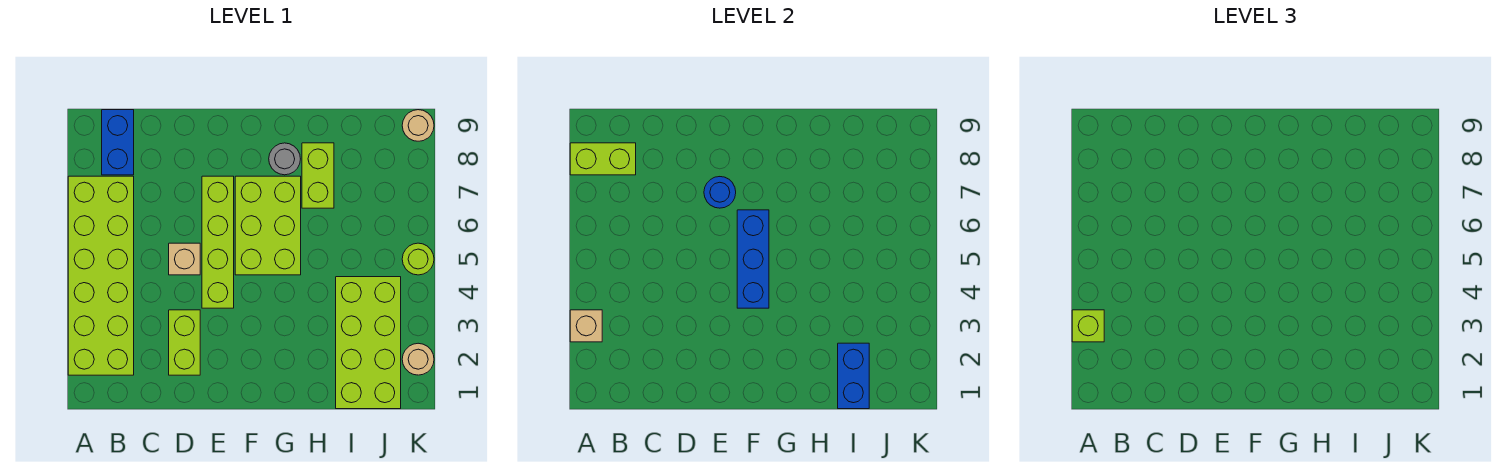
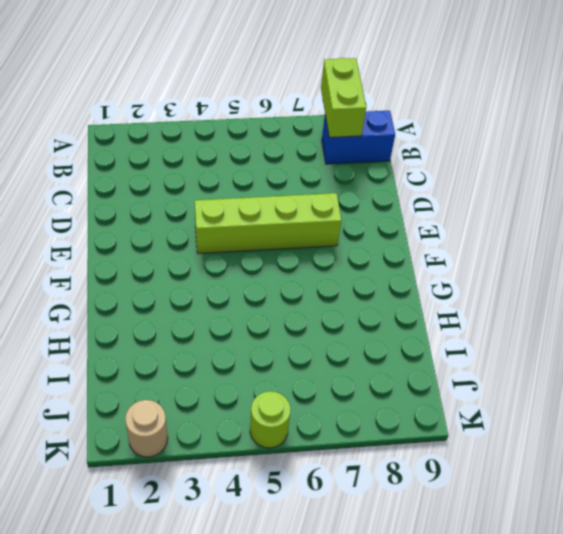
none -> lime brick A2:B7 level 1
none -> lime brick D2:D3 level 1
none -> tan brick D5 level 1

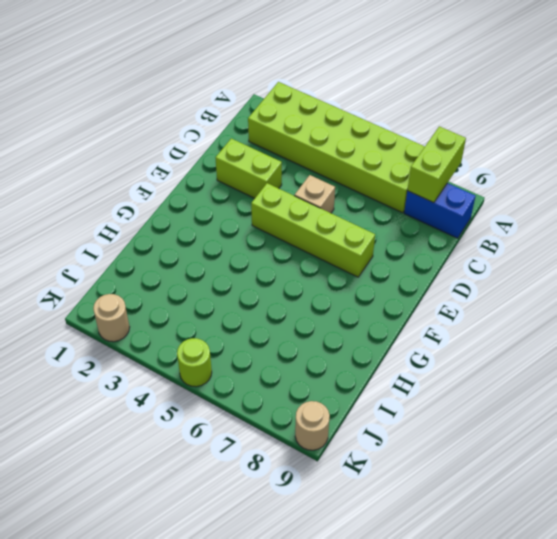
none -> lime brick F5:G7 level 1
none -> grey round brick G8 level 1
none -> lime brick H7:H8 level 1

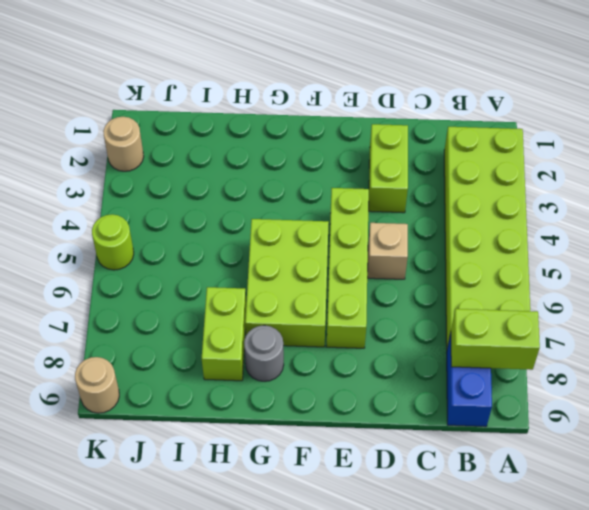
none -> lime brick I1:J4 level 1
none -> tan brick A3 level 2
none -> blue round brick E7 level 2

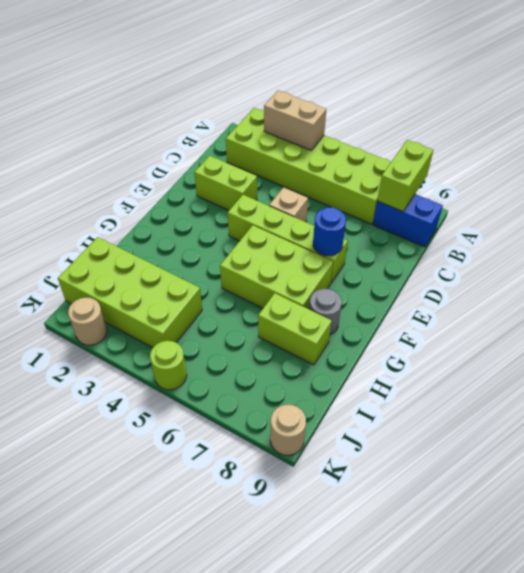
tan brick A3:A4 level 2 -> tan brick A3 level 2
none -> blue brick F4:F6 level 2
none -> blue brick I1:I2 level 2
none -> lime brick A3 level 3

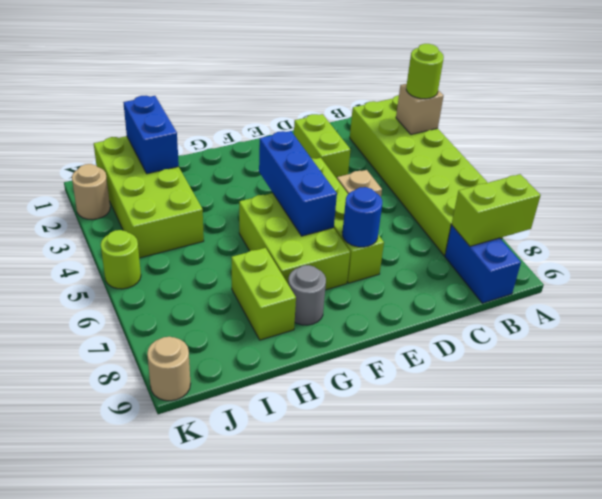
lime round brick A3 level 3 -> lime brick A3 level 3

